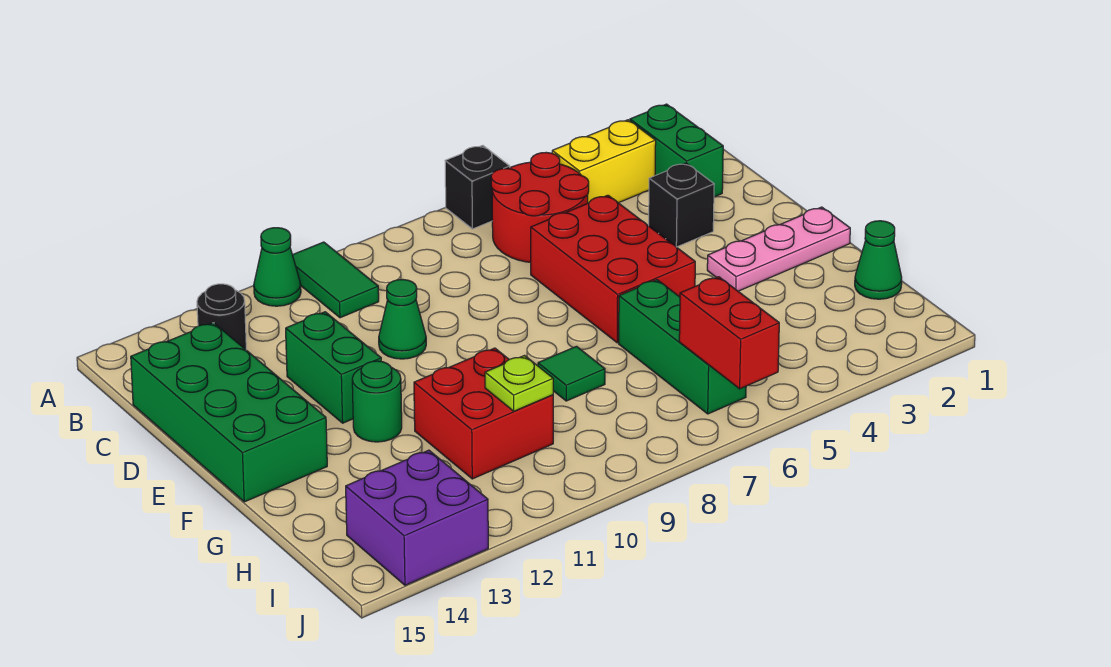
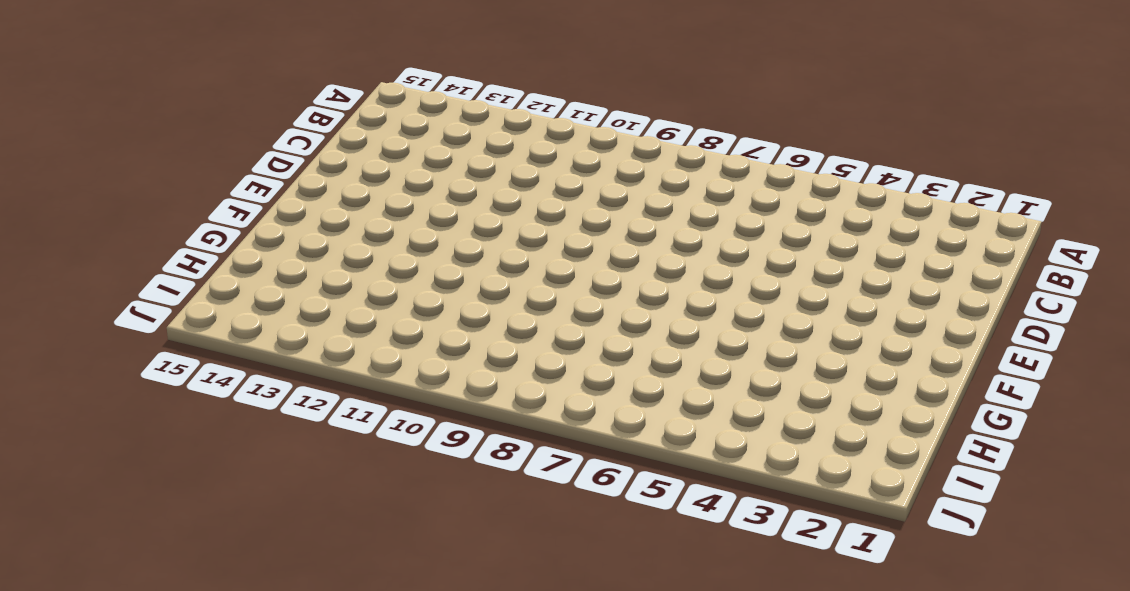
none -> black brick A6 level 1
none -> green tile A10:B10 level 1
none -> green cone A11 level 1

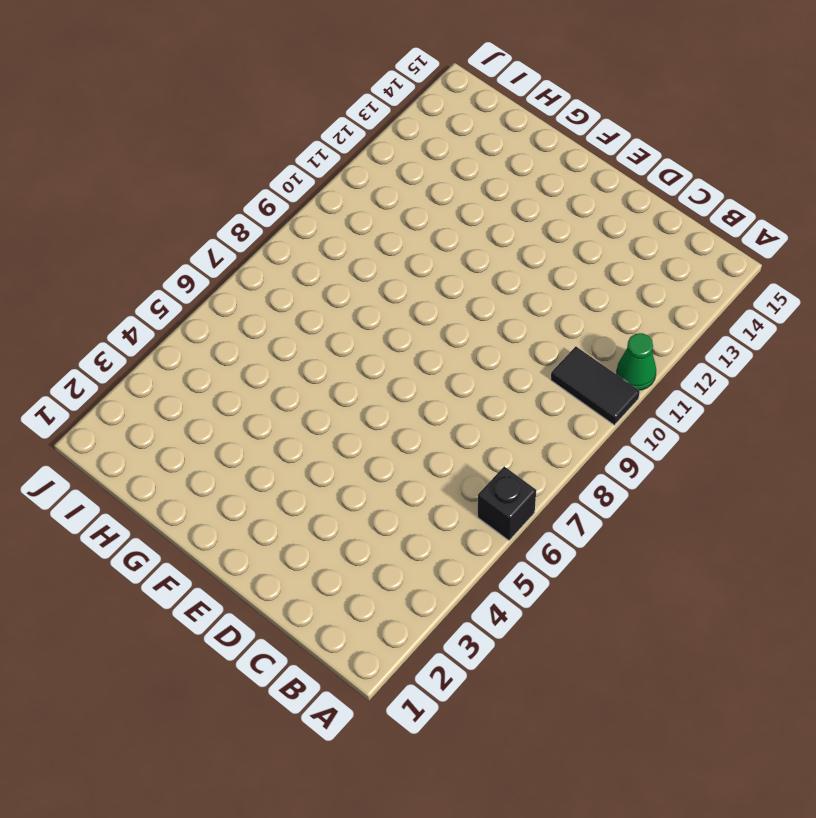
black tile A10:B10 level 1 -> green tile A10:B10 level 1
none -> green brick B2:C2 level 1
none -> yellow brick B3:B4 level 1
none -> red round brick B5:C6 level 1

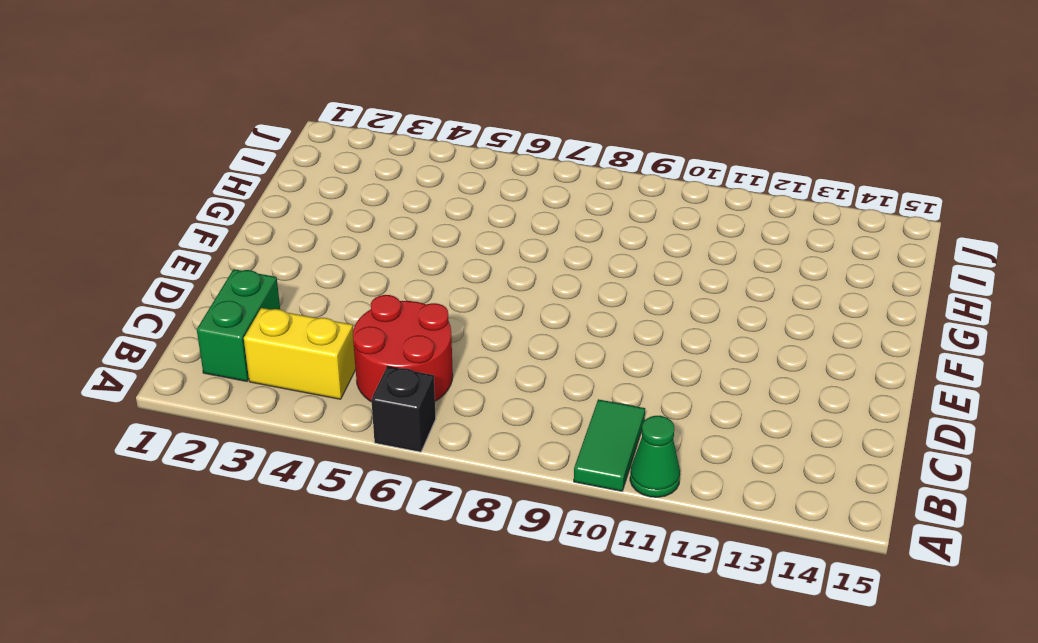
none -> black round brick B13 level 1
none -> green brick C14:F15 level 1
none -> black brick D3 level 1

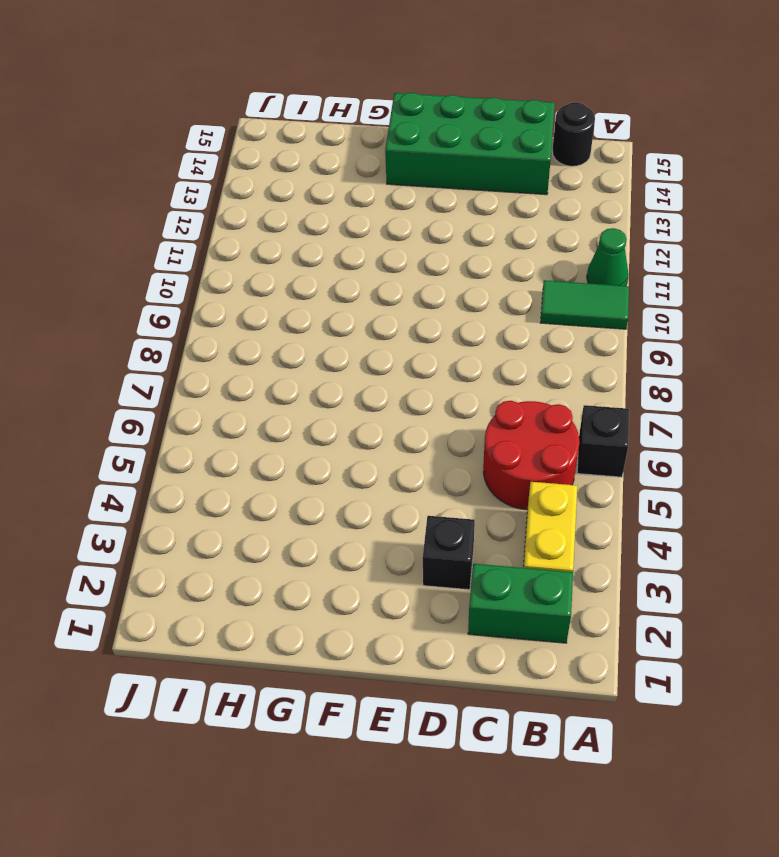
black round brick B15 level 1 -> black round brick B13 level 1
none -> red brick D5:F6 level 1
none -> green cone D10 level 1
none -> green brick D12:E12 level 1

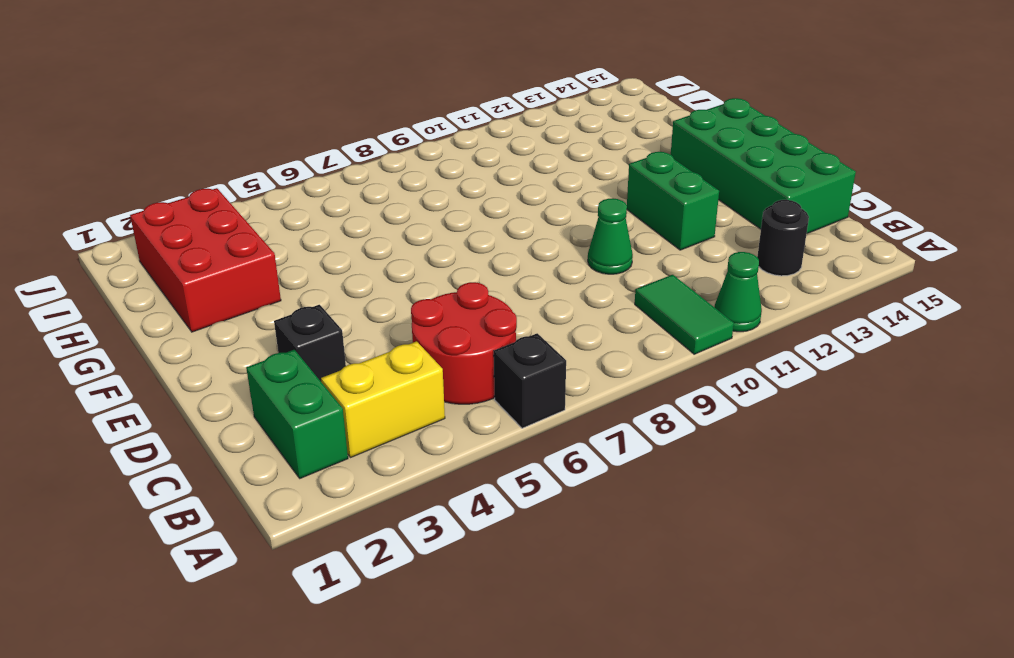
red brick G2:I3 level 1 -> red brick D5:F6 level 1
none -> pink plate F1:F3 level 1
none -> green round brick F12 level 1
none -> green brick G6:I6 level 1

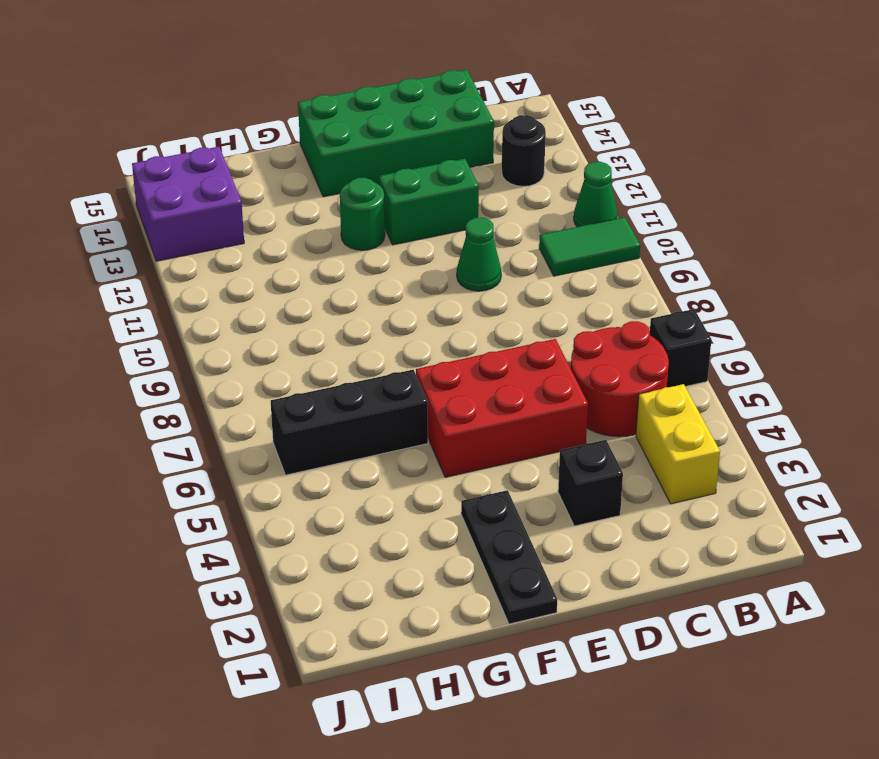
black plate F1:F3 level 1 -> pink plate F1:F3 level 1
black brick G6:I6 level 1 -> green brick G6:I6 level 1
none -> green brick B2:C2 level 1
none -> green tile G8 level 1
none -> red brick G10:H11 level 1

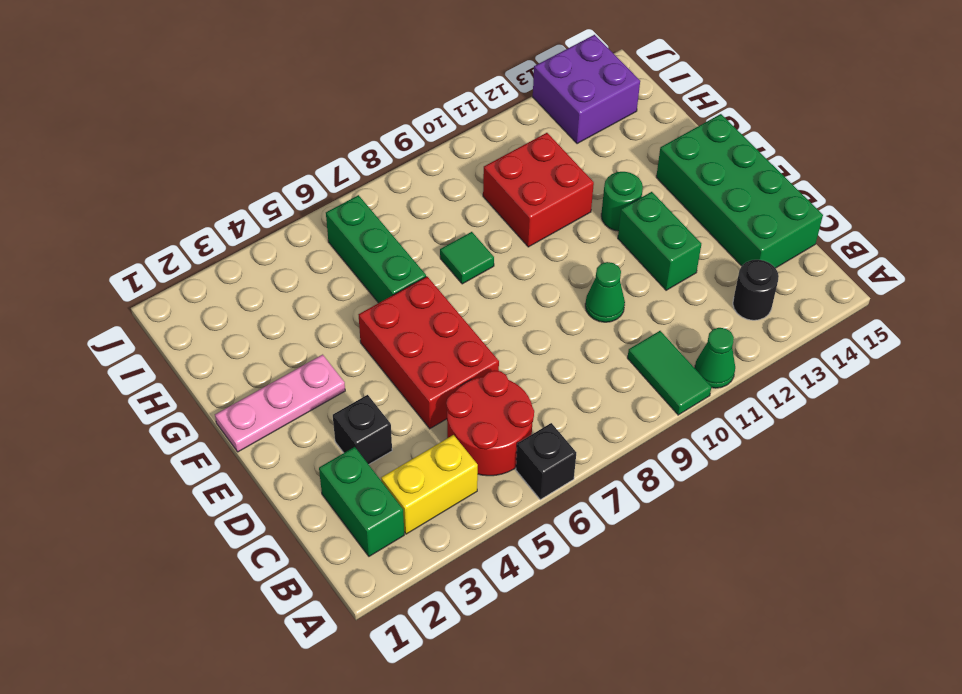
none -> green cone H1 level 1
none -> lime plate H10 level 2
none -> red brick I6:J6 level 2

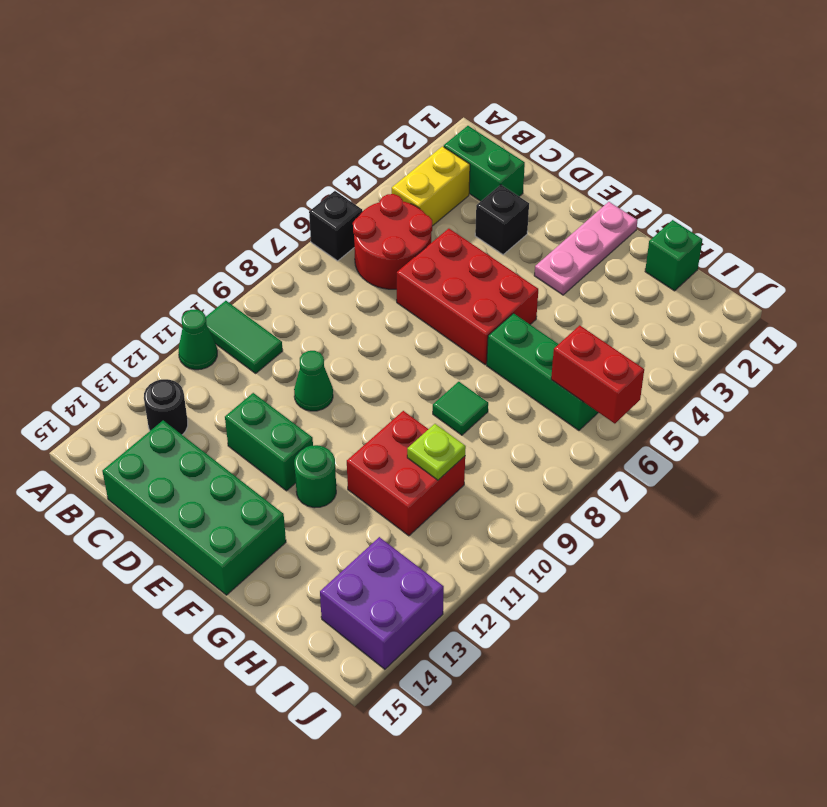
green brick H1 level 1 -> green cone H1 level 1

